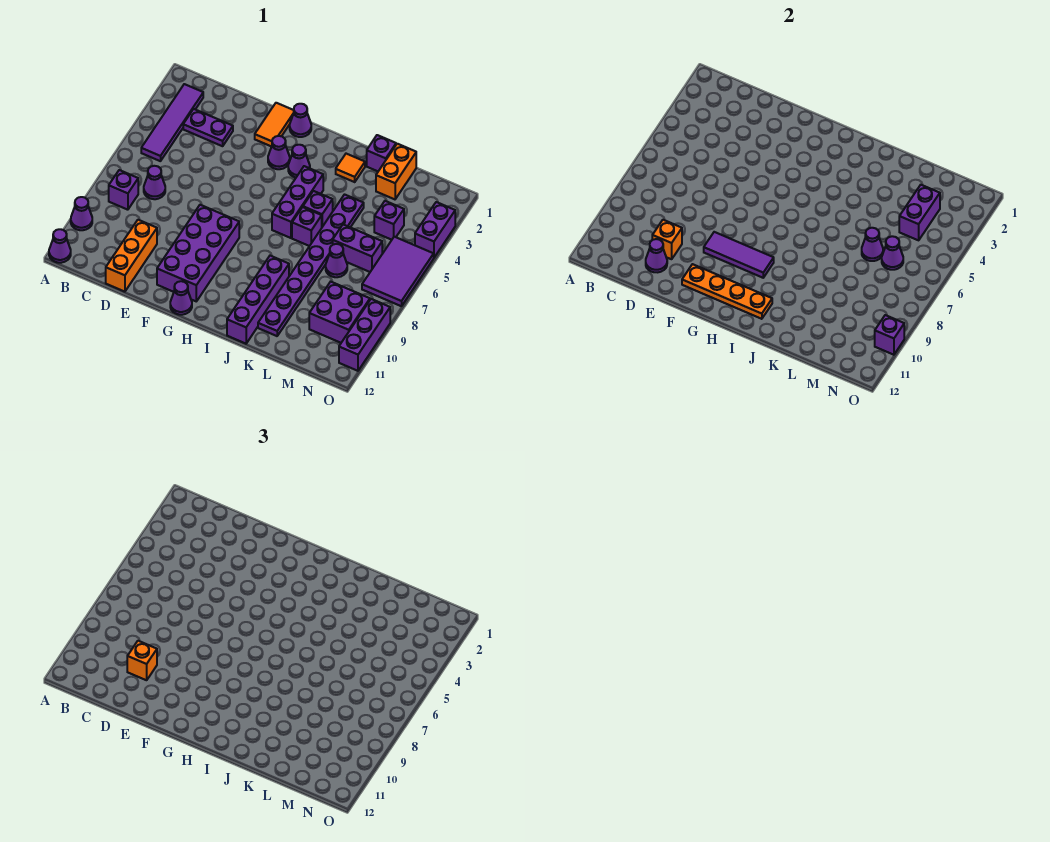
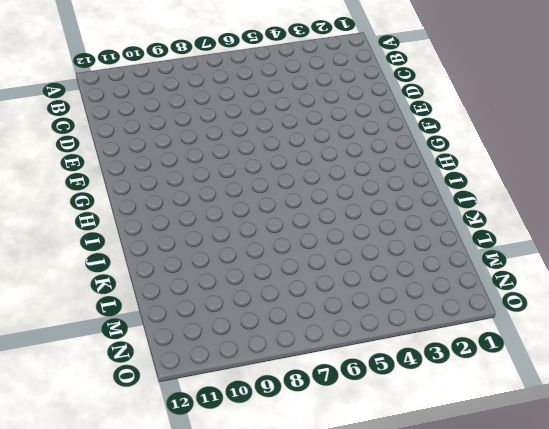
none -> purple cone A10 level 1
none -> purple cone A12 level 1
none -> purple tile B2:B5 level 1
none -> purple brick B8 level 1

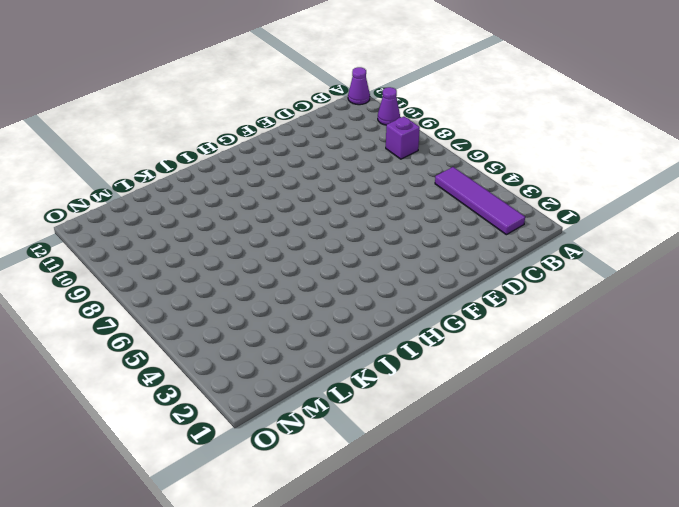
none -> purple plate C3:D3 level 1
none -> purple cone C7 level 1
none -> orange brick D10:D12 level 1
none -> orange tile F1:F2 level 1

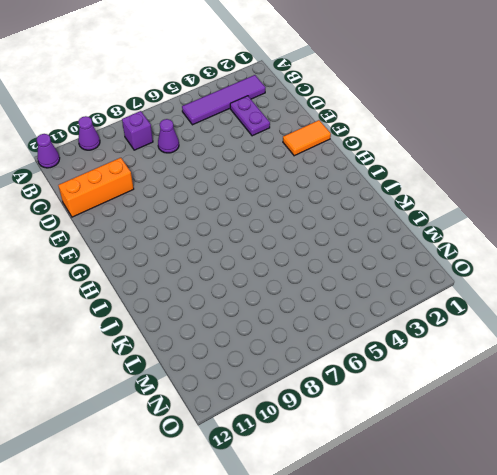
none -> purple brick F8:G11 level 1
none -> purple cone G1 level 1
none -> purple cone G3 level 1
none -> purple cone G12 level 1

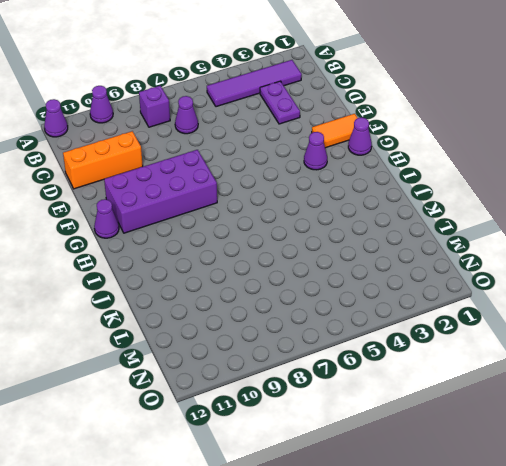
none -> purple cone H3 level 1
none -> purple brick I4:I6 level 1
none -> orange tile J2 level 1
none -> purple brick J5 level 1

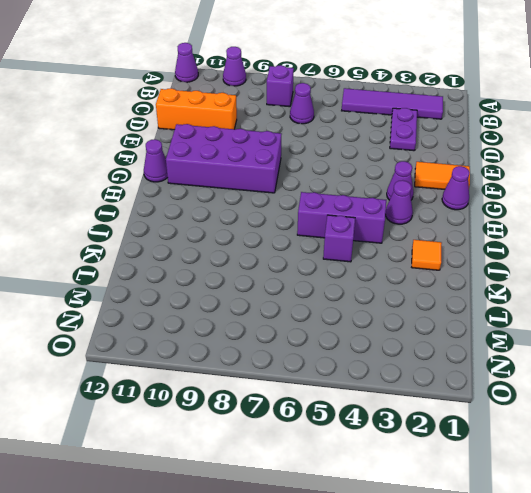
none -> purple brick J6 level 1
none -> purple brick J9:J12 level 1
none -> purple brick K1 level 1
none -> purple plate K4:K11 level 1

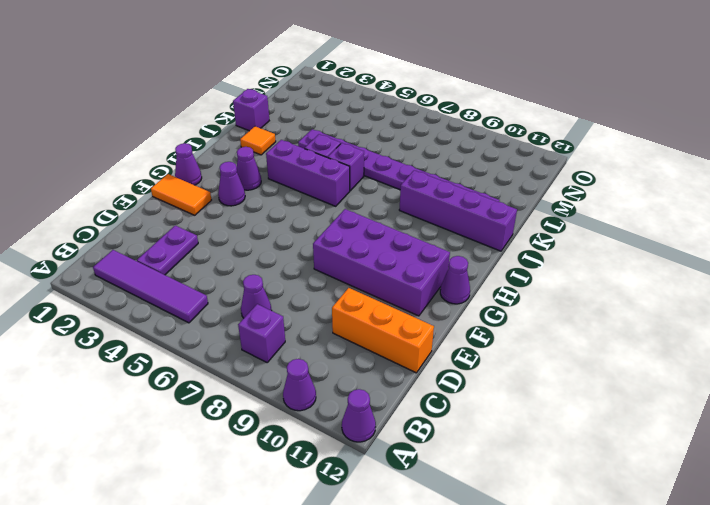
none -> orange brick L1:L2 level 1
none -> purple brick L6:M6 level 1
none -> purple cone L7 level 1
none -> purple brick M4 level 1

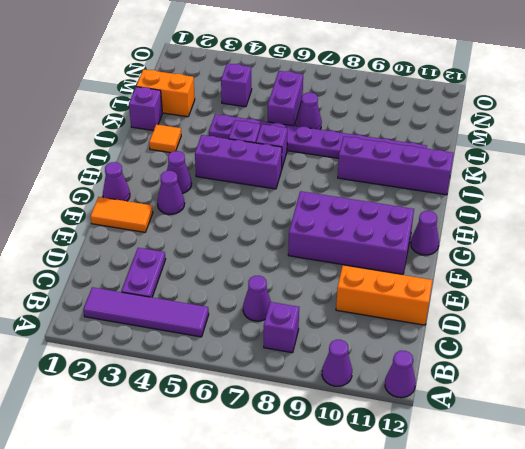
none -> purple brick M9:N10 level 1
none -> purple tile N5:O7 level 1
none -> purple brick O3:O4 level 1
none -> purple brick O9:O11 level 1

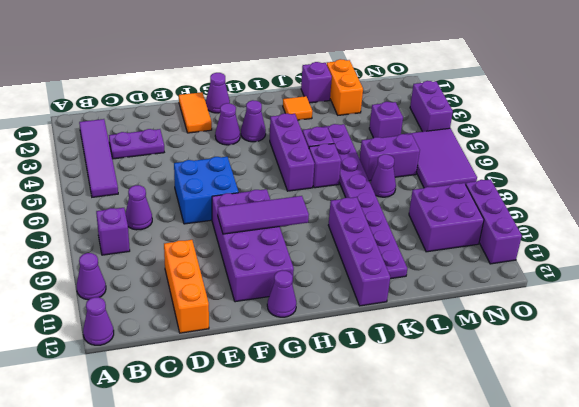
blue brick E6:F7 level 1 -> none
none -> orange brick D10 level 2
none -> purple cone D11 level 2
none -> orange plate F11:I11 level 2
none -> purple cone L6 level 2

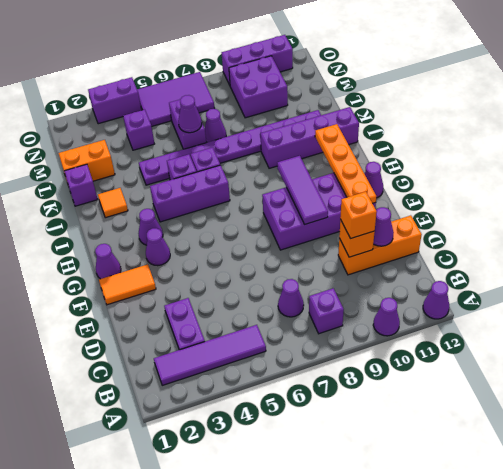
none -> purple brick M3:M4 level 2
none -> purple cone M6 level 2
none -> purple brick O10 level 2

